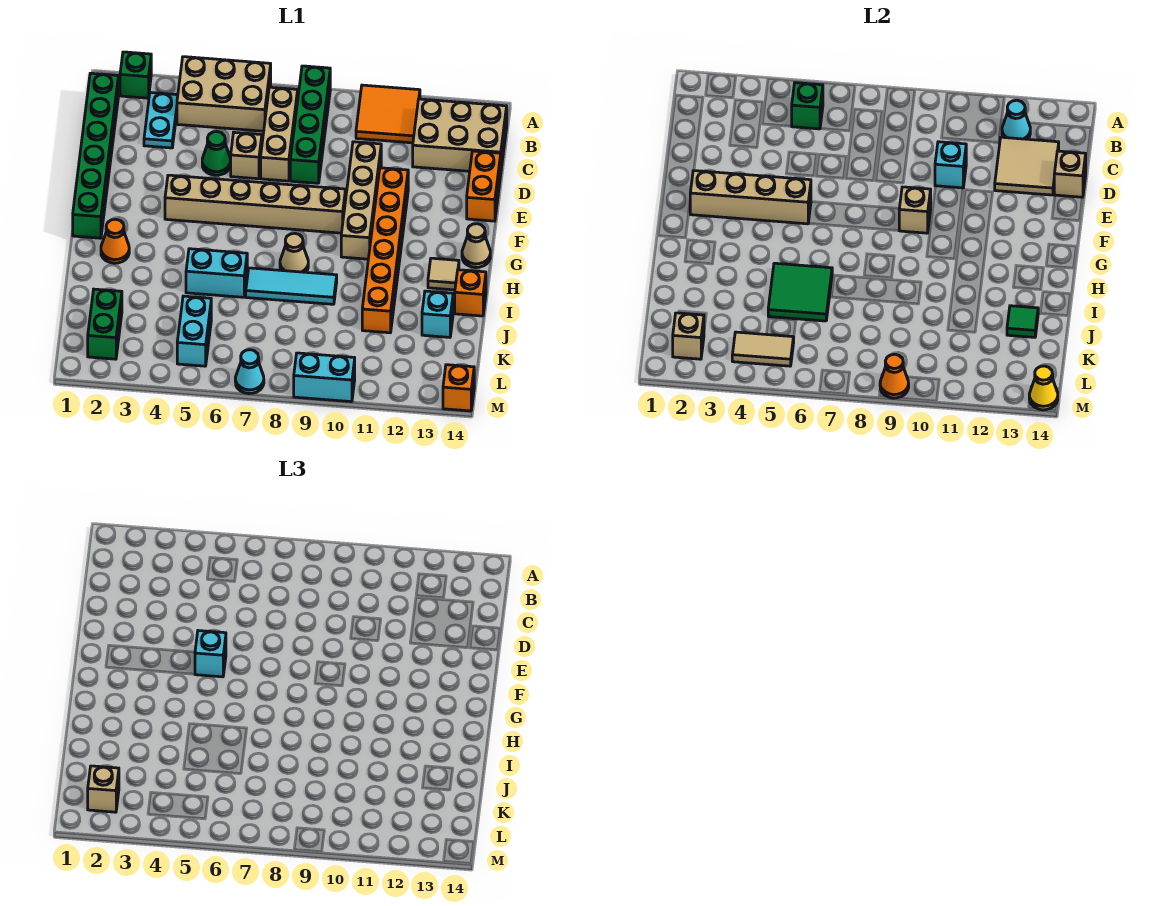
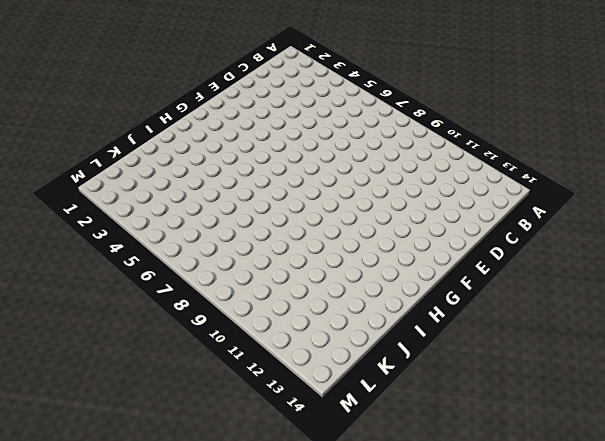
none -> green brick A2 level 1
none -> tan brick A4:B6 level 1
none -> green brick A8:D8 level 1
none -> orange tile A10:B11 level 1

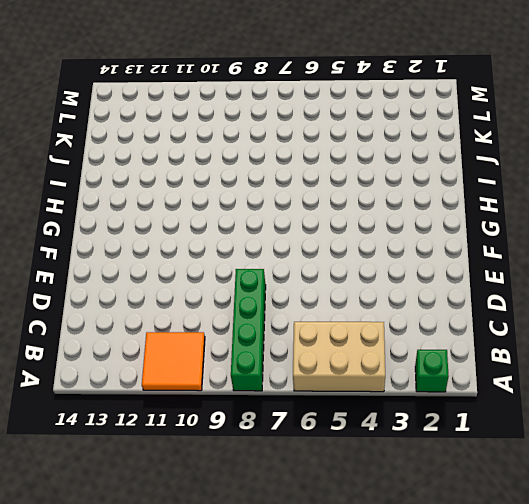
none -> green brick B1:G1 level 1
none -> cyan plate B3:C3 level 1
none -> tan brick B7:D7 level 1
none -> tan brick B12:C14 level 1

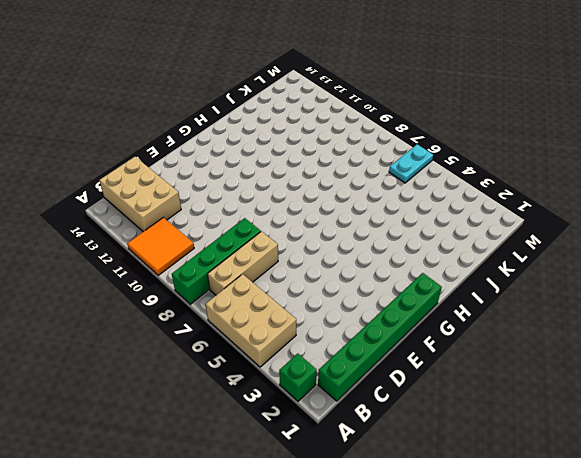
cyan plate L6:M6 level 1 -> cyan plate B3:C3 level 1
none -> green cone D5 level 1
none -> tan brick D6 level 1
none -> tan brick D10:G10 level 1
none -> orange brick D14:E14 level 1

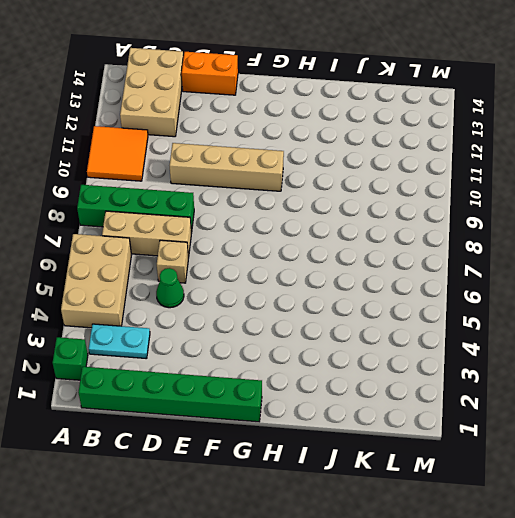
none -> orange brick E11:J11 level 1
none -> tan brick F4:F9 level 1
none -> tan cone G14 level 1
none -> orange cone H2 level 1

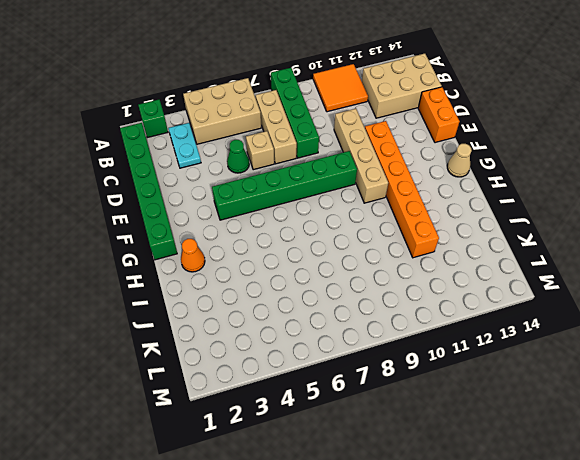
green brick F4:F9 level 1 -> tan brick F4:F9 level 1
none -> tan cone H8 level 1
none -> tan tile H13 level 1
none -> cyan brick I5:I6 level 1
none -> cyan tile I7:I9 level 1

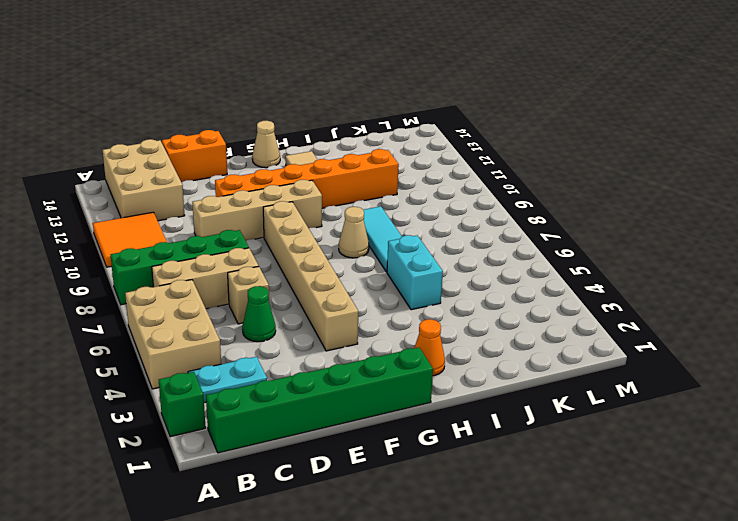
none -> orange brick I14 level 1
none -> cyan brick J13 level 1
none -> green brick K2:L2 level 1
none -> cyan brick K5:L5 level 1

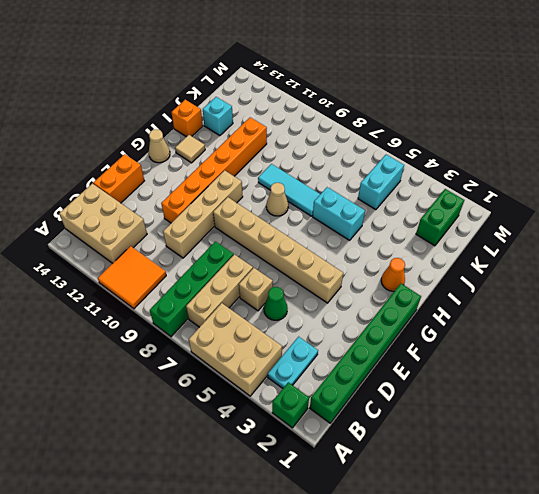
none -> cyan cone M7 level 1
none -> cyan brick M9:M10 level 1
none -> orange brick M14 level 1
none -> green brick B5 level 2

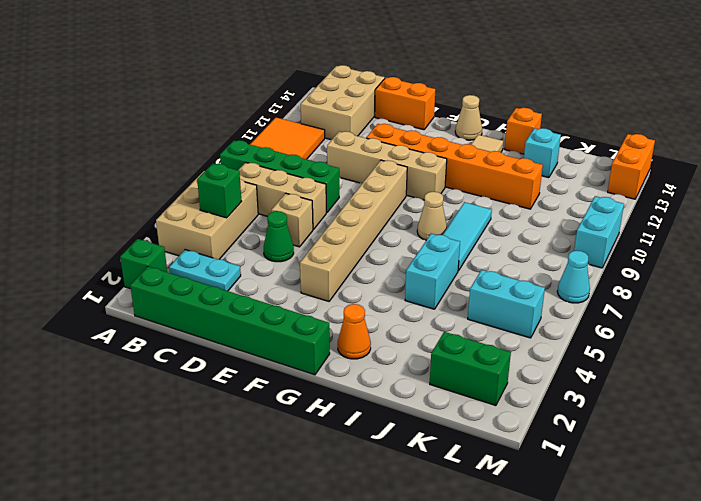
orange brick M13:M14 level 1 -> orange brick M14 level 1
none -> cyan cone B12 level 2
none -> tan tile C12:D13 level 2
none -> cyan brick D10 level 2
none -> tan brick D14 level 2

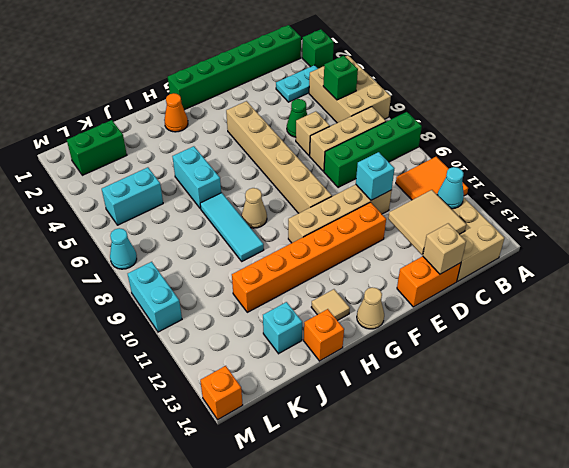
none -> tan brick F2:F5 level 2
none -> tan brick F9 level 2
none -> green tile I5:J6 level 2
none -> green tile J13 level 2

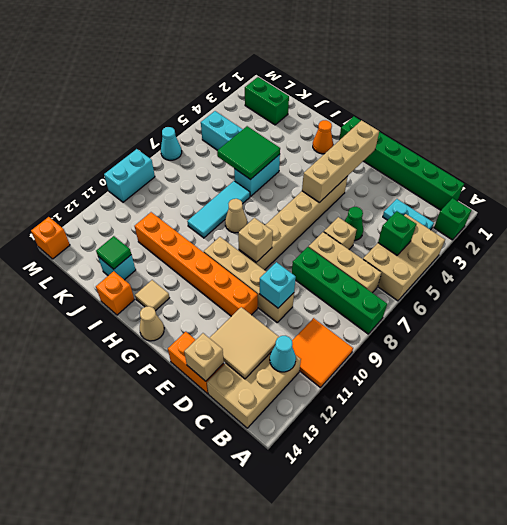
none -> tan brick L2 level 2
none -> tan tile L4:L5 level 2
none -> orange cone M9 level 2
none -> yellow cone M14 level 2

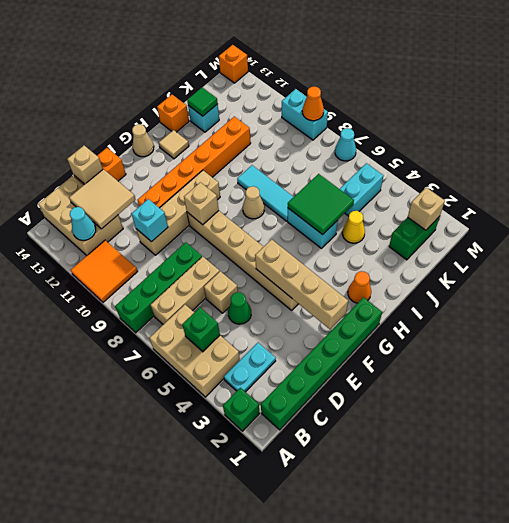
yellow cone J4 level 1 -> yellow cone M14 level 2
none -> tan tile L4:L5 level 2
none -> cyan brick F5 level 3
none -> tan brick L2 level 3

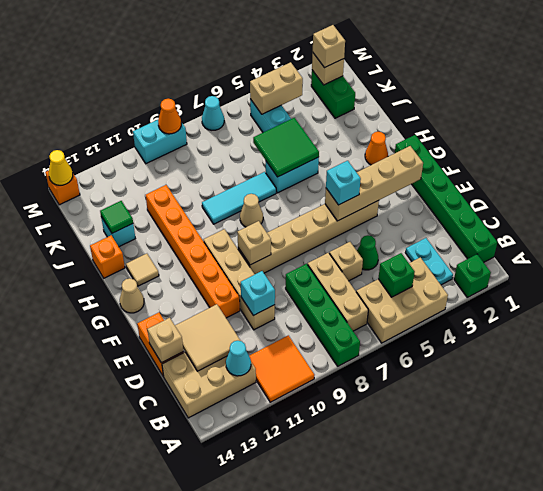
tan brick L4:L5 level 2 -> tan tile L4:L5 level 2

